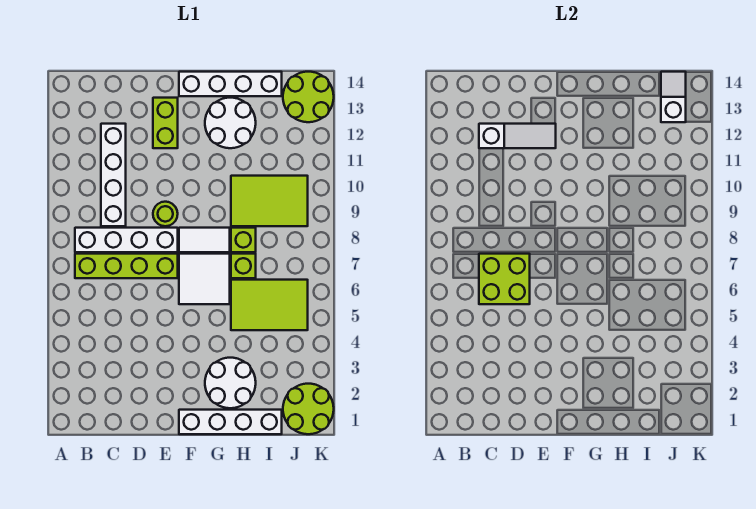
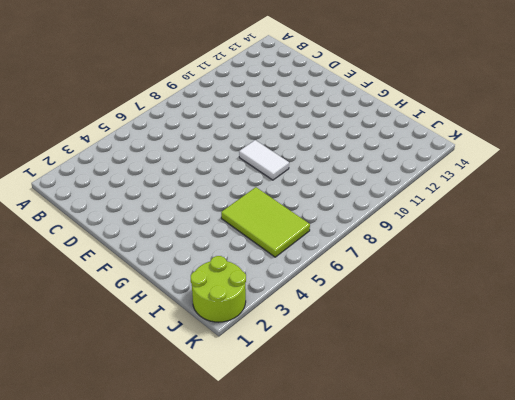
none -> lime brick B7:E7 level 1
none -> white brick B8:E8 level 1
none -> white brick C9:C12 level 1

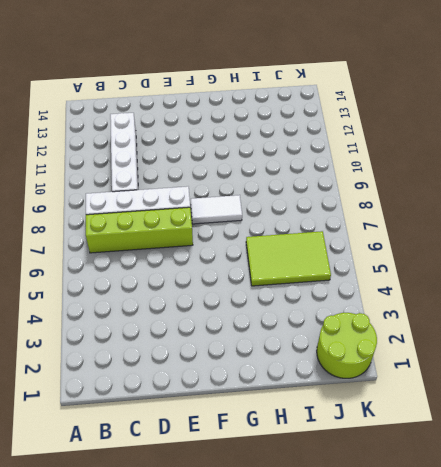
none -> lime round brick E9 level 1
none -> lime brick E12:E13 level 1
none -> white brick F1:I1 level 1

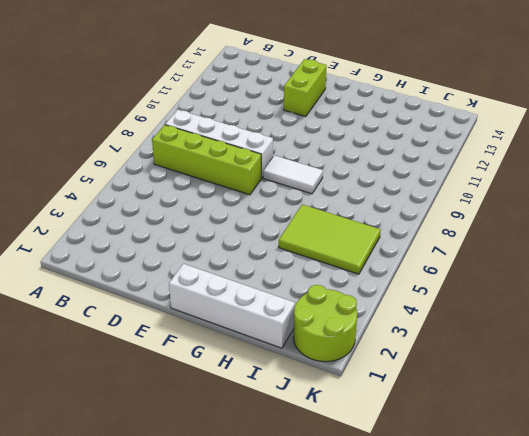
none -> white brick C9:C12 level 1
none -> lime round brick E9 level 1
none -> white tile F6:G7 level 1

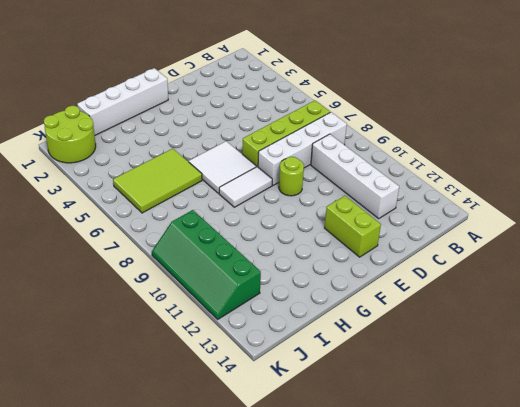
green slope J9:K12 level 1 top J -> lime tile H9:J10 level 1
none -> white brick F14:I14 level 1
none -> white round brick G2:H3 level 1
none -> white round brick G12:H13 level 1

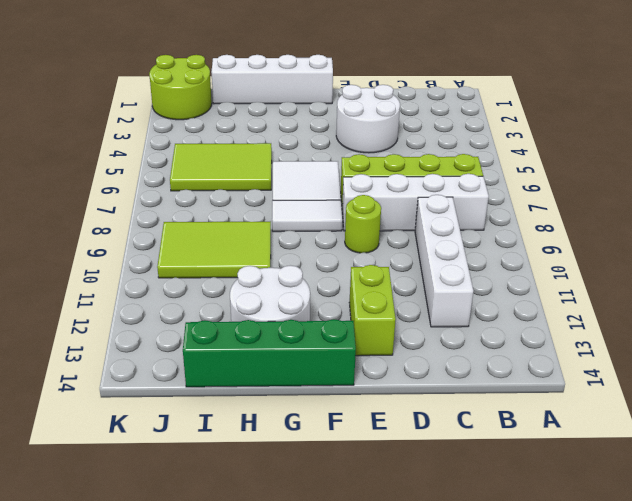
white round brick D3:E4 level 1 -> white round brick G2:H3 level 1
green brick F14:I14 level 1 -> white brick F14:I14 level 1
none -> lime brick H7 level 1
none -> lime brick H8 level 1
none -> lime round brick J13:K14 level 1

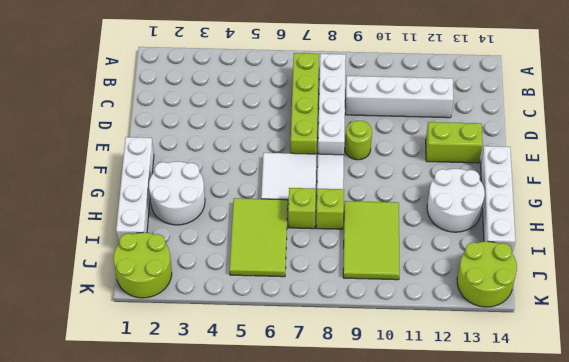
none -> lime brick C6:D7 level 2
none -> white slope C12:E12 level 2 top C
none -> white slope J13:J14 level 2 top 13

